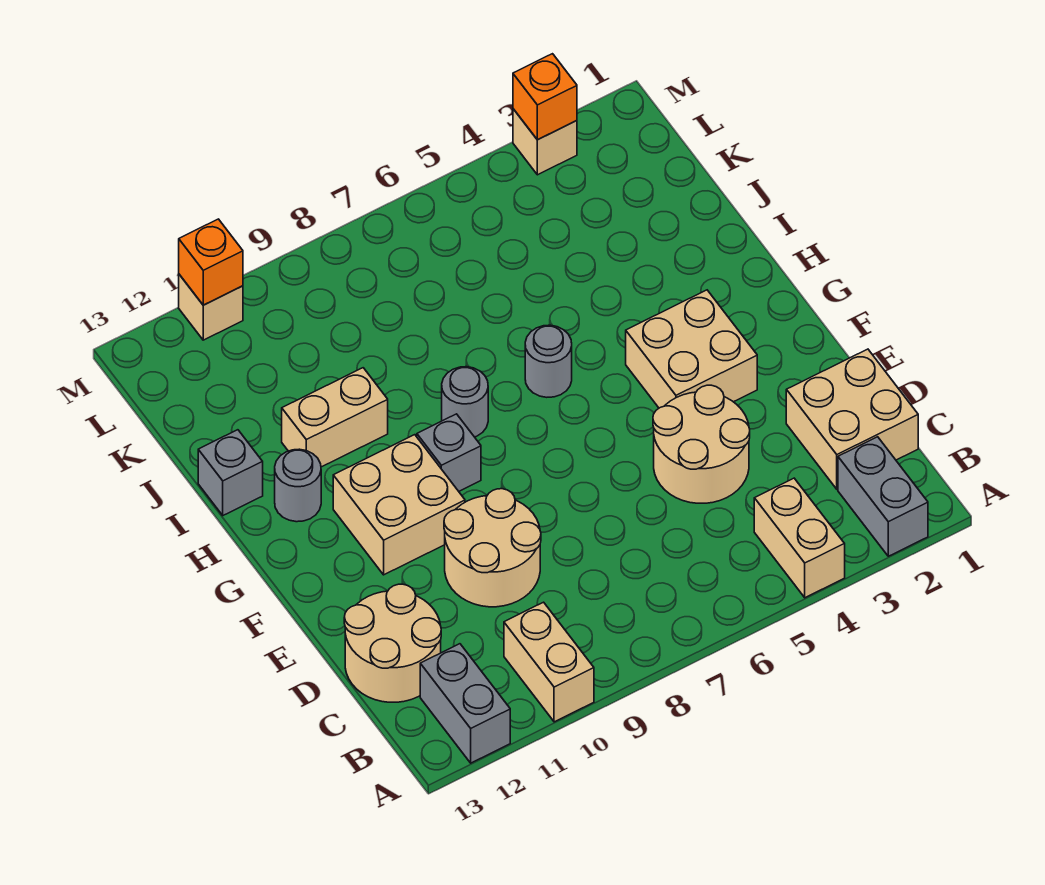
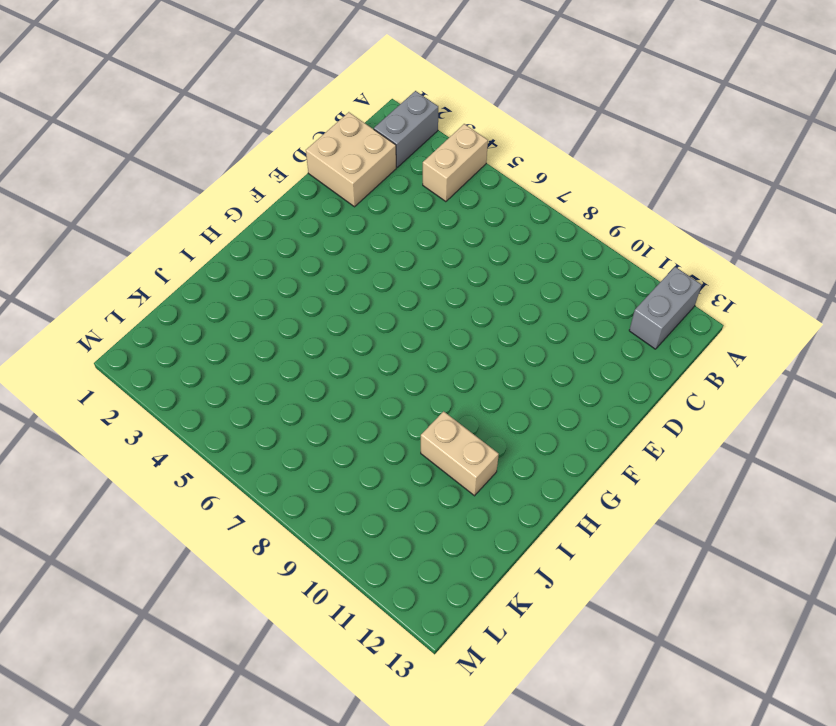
none -> tan brick A10:B10 level 1
none -> tan round brick C12:D13 level 1
none -> tan round brick D4:E5 level 1

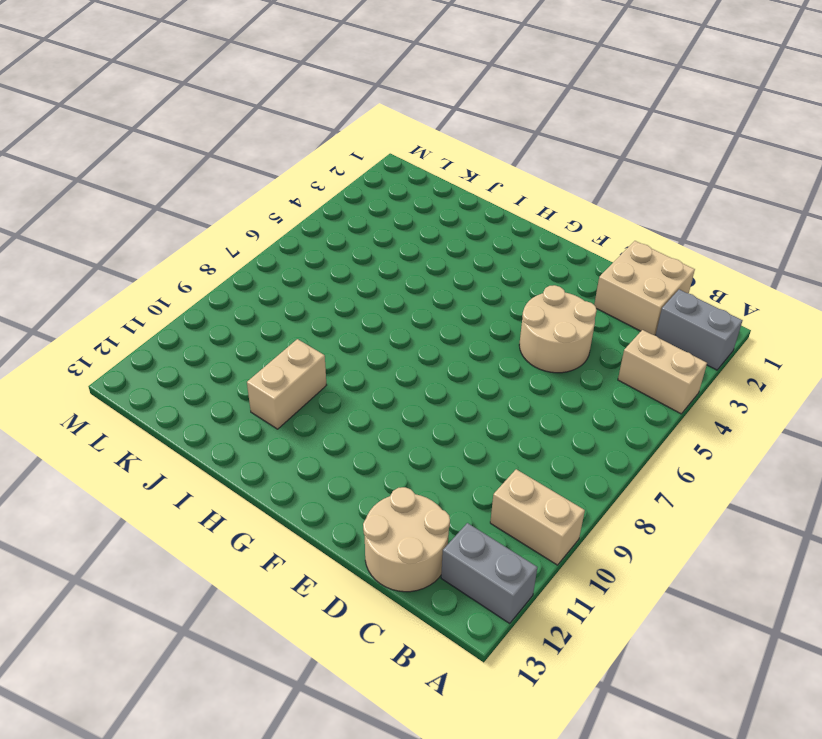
none -> tan round brick D9:E10 level 1
none -> tan brick F3:G4 level 1
none -> tan brick F10:G11 level 1

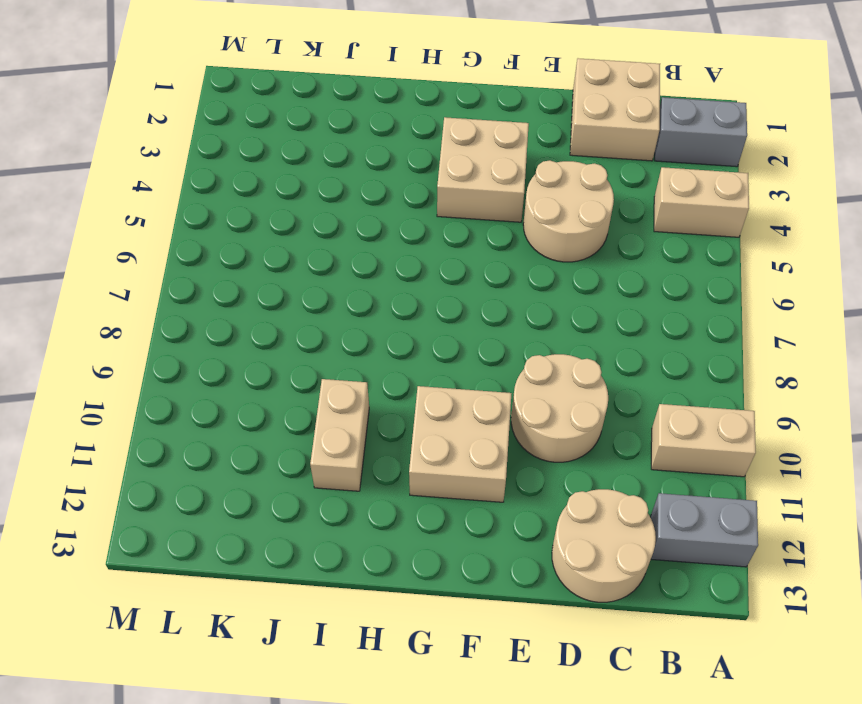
none -> grey brick G9 level 1
none -> grey round brick H6 level 1
none -> grey round brick H8 level 1

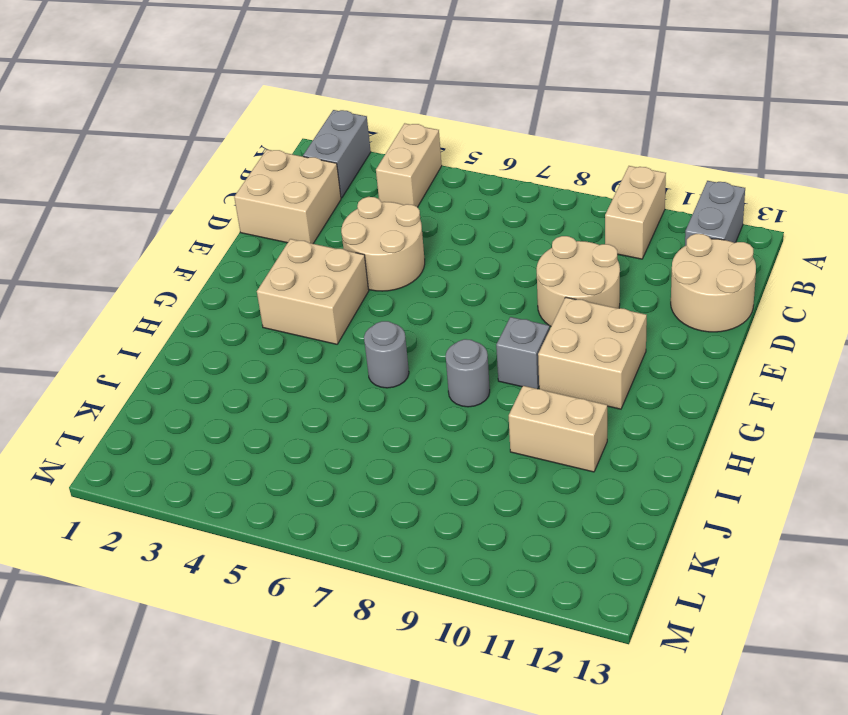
none -> grey round brick H12 level 1
none -> grey brick I13 level 1
none -> tan brick M3 level 1

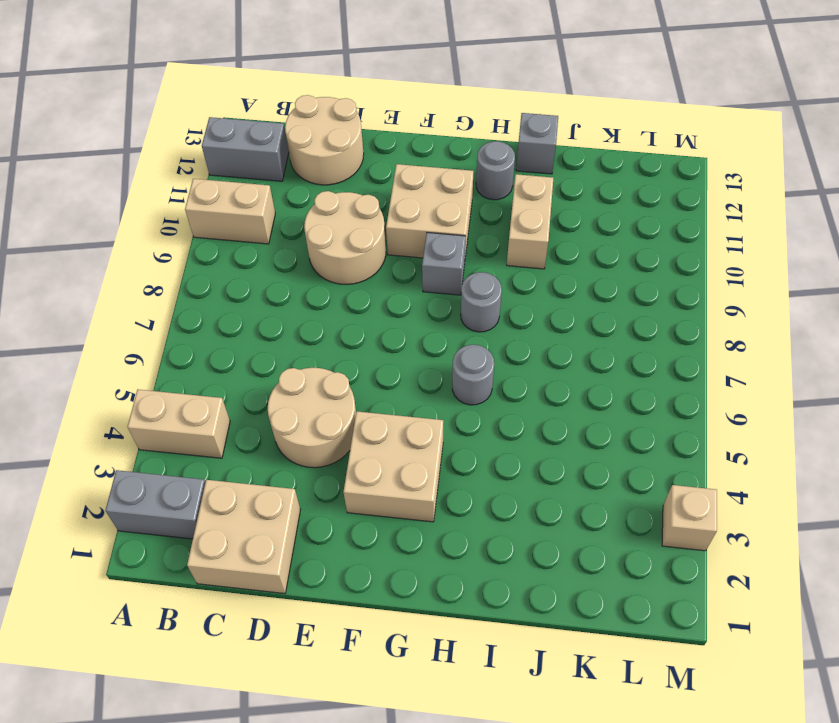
none -> tan brick M11 level 1
none -> orange brick M3 level 2
none -> orange brick M11 level 2

